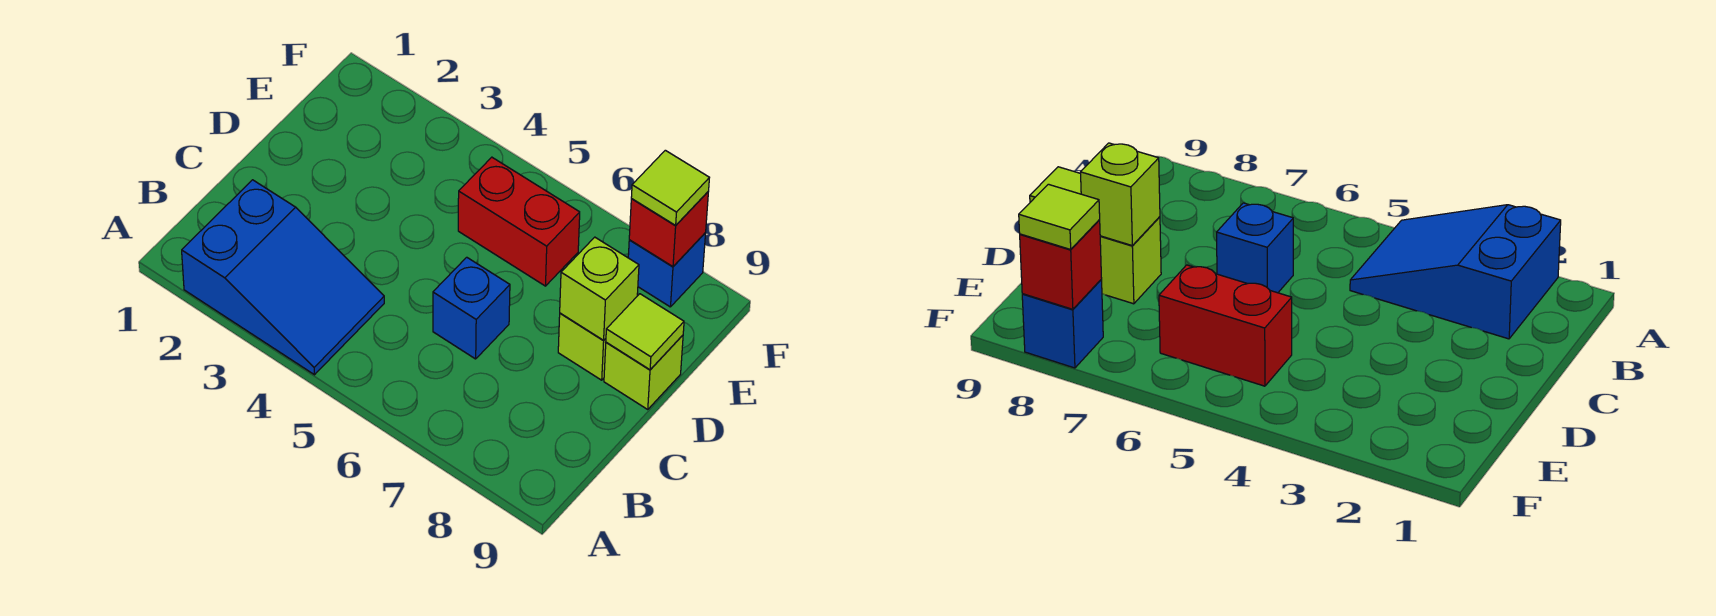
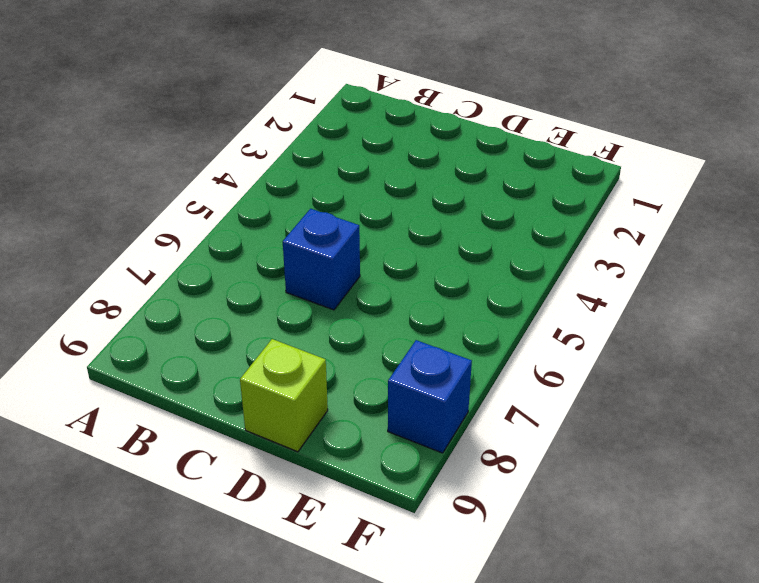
none -> blue slope A2:B4 level 1 top 2
none -> lime brick D8 level 1

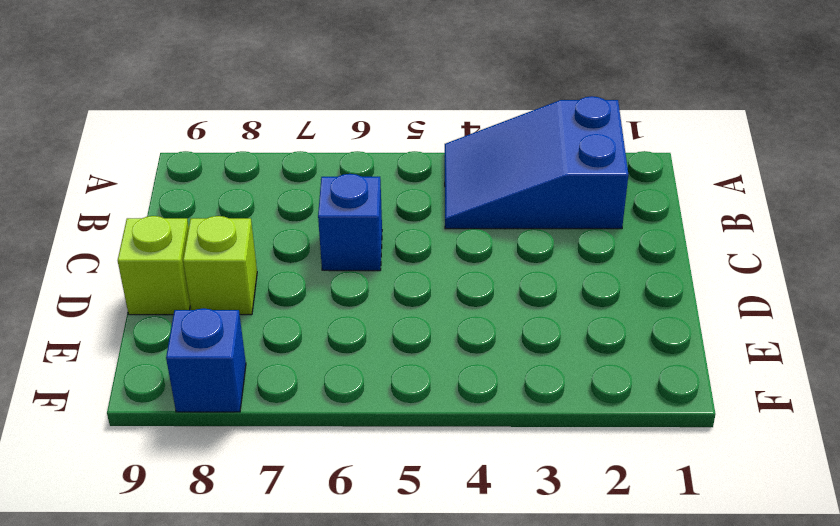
none -> red brick E5:E6 level 1
none -> lime brick D8 level 2

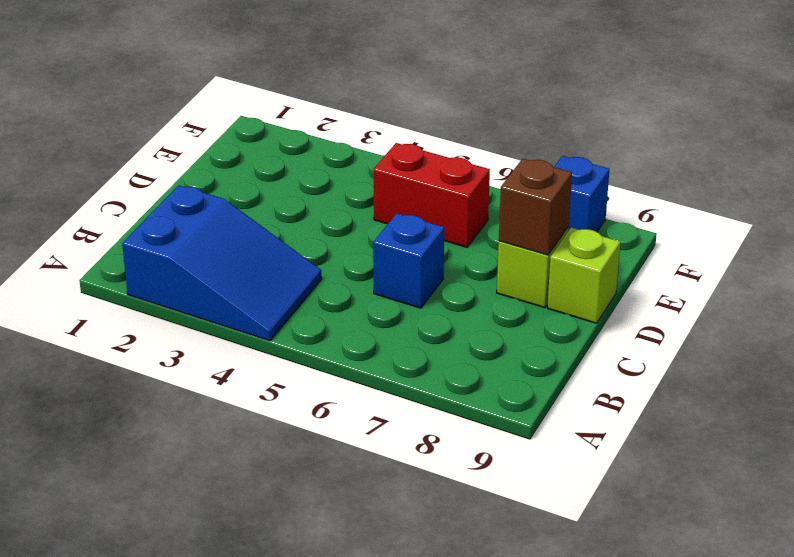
brown brick D8 level 2 -> lime brick D8 level 2
none -> lime tile D9 level 2
none -> red brick F8 level 2

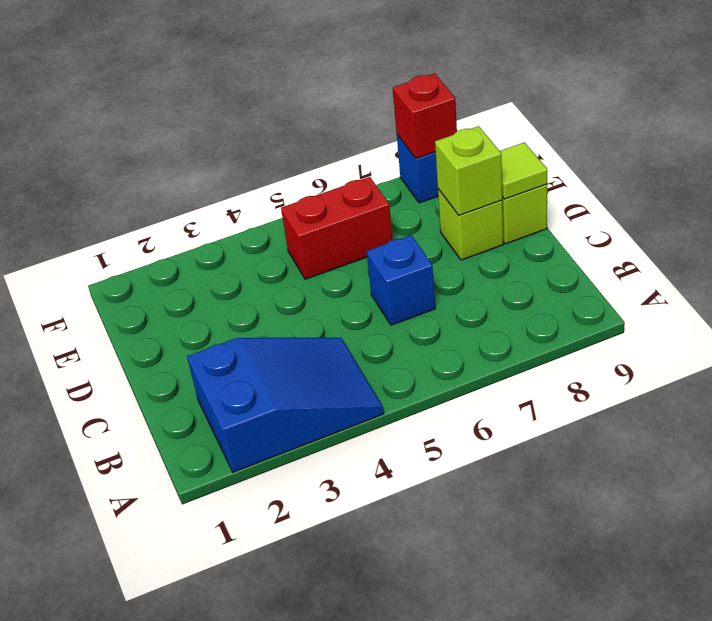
none -> lime tile F8 level 3

